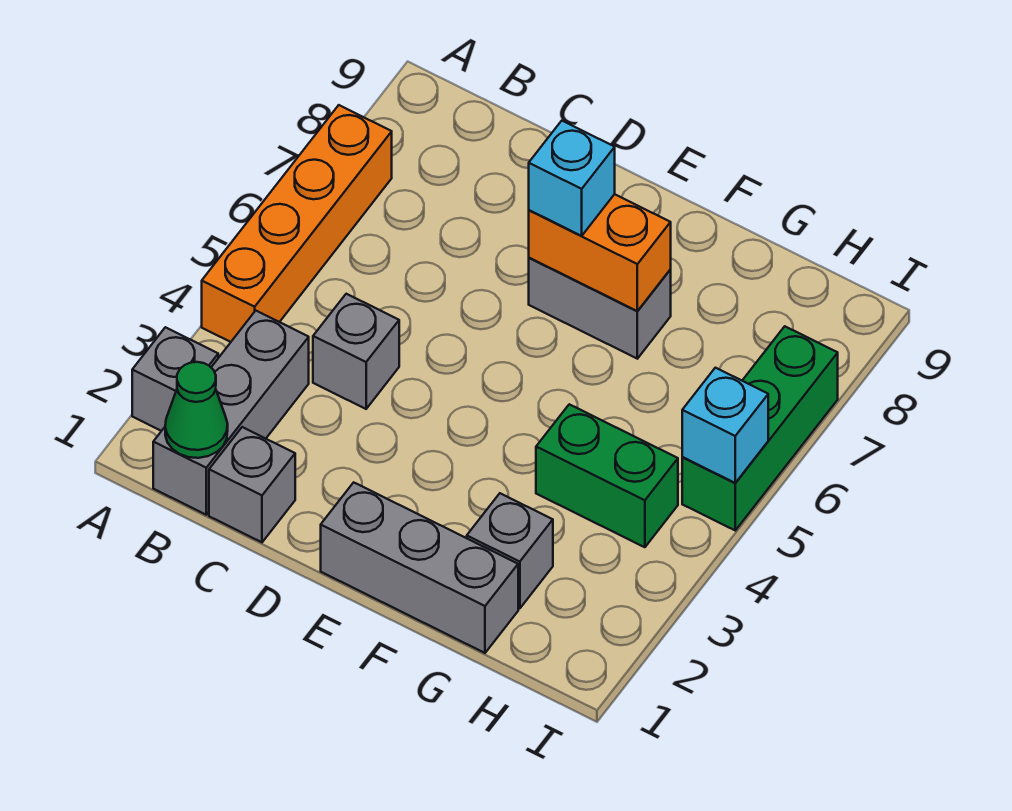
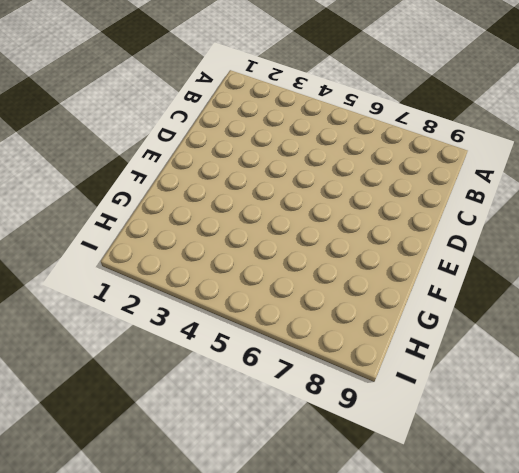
none -> grey brick A2 level 1
none -> orange brick A4:A7 level 1
none -> grey brick B1:B3 level 1

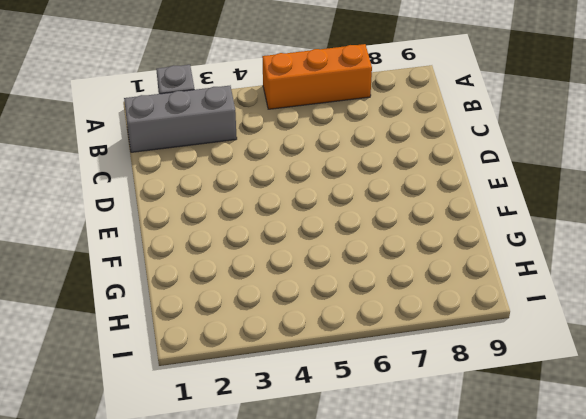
orange brick A5:A7 level 1 -> orange brick A4:A7 level 1
none -> grey brick C1 level 1
none -> grey brick C4 level 1
none -> grey brick E1:G1 level 1

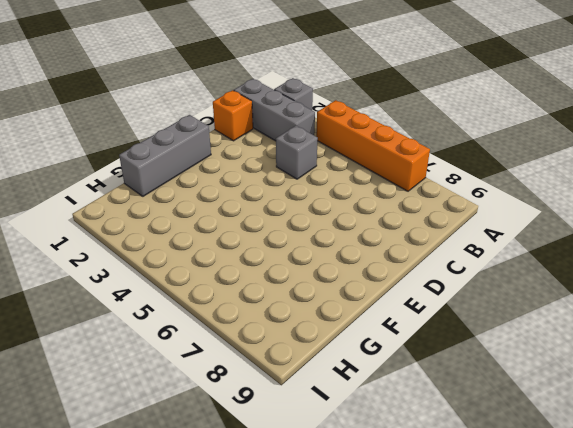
orange brick C1 level 1 -> grey brick C1 level 1
none -> grey brick E7:F7 level 1
none -> grey brick G2 level 1
none -> green brick G4:H4 level 1

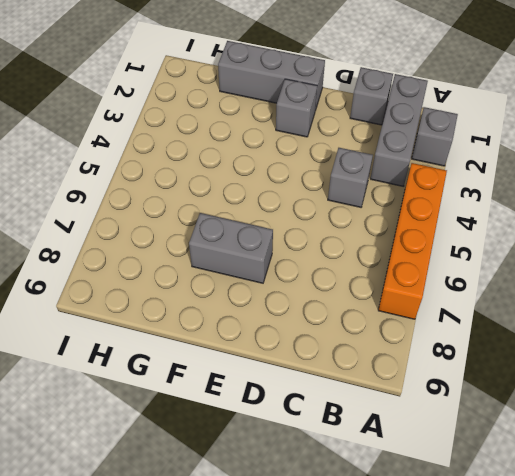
grey brick E2 level 1 -> grey brick G2 level 1
none -> green brick G4:H4 level 1
none -> green brick I5:I7 level 1
none -> green cone B1 level 2

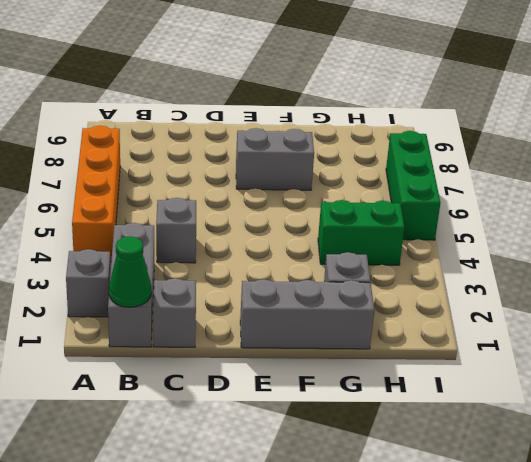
none -> orange brick E7:F7 level 2
none -> cyan brick I5 level 2
none -> cyan brick E7 level 3

